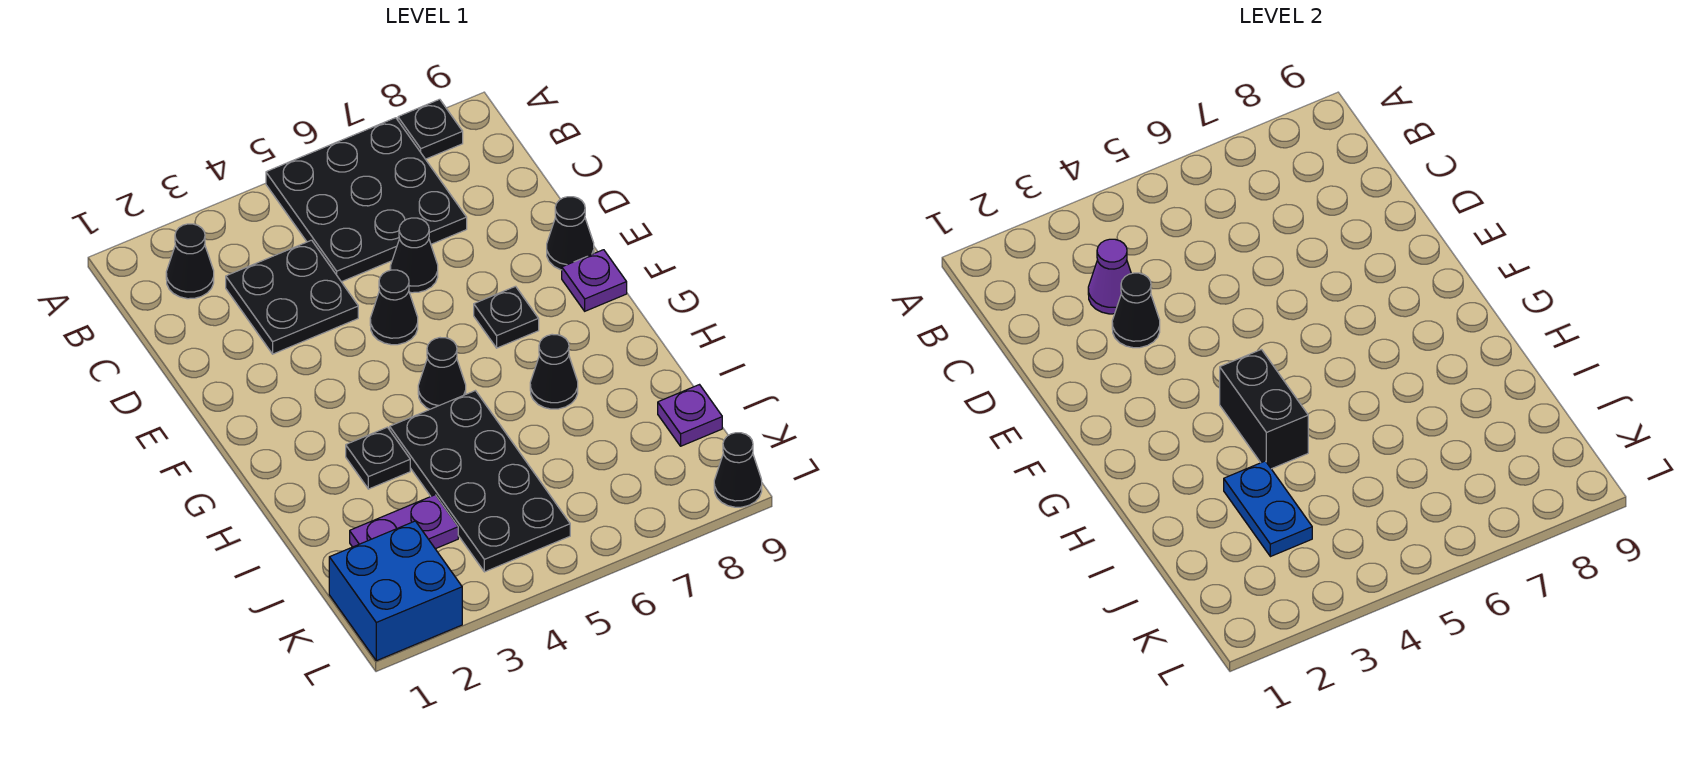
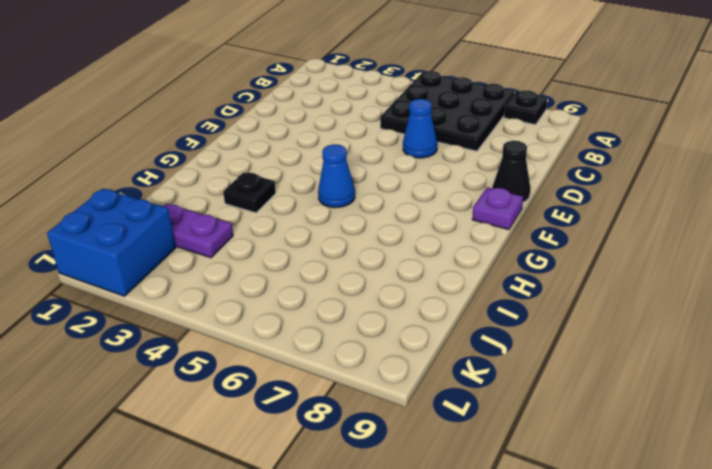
blue cone D6 level 1 -> black cone D6 level 1
blue cone G5 level 1 -> black cone G5 level 1
none -> black cone B2 level 1
none -> black plate C3:D4 level 1
none -> black cone E5 level 1

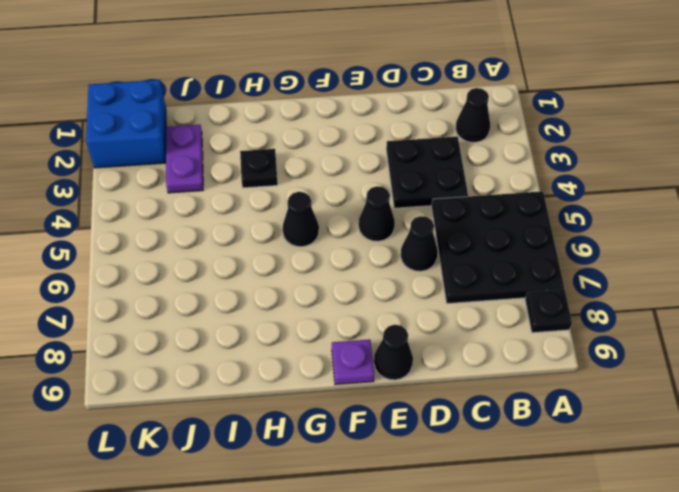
none -> black plate F7 level 1
none -> black plate H4:K5 level 1
none -> black cone H7 level 1

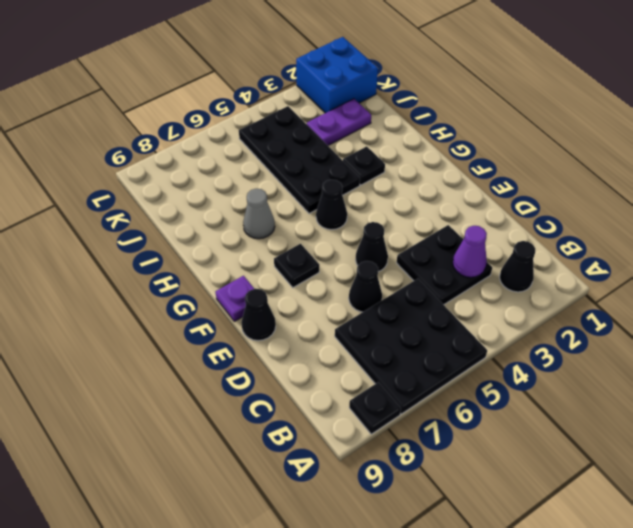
grey cone H7 level 1 -> black cone H7 level 1
none -> purple plate J9 level 1
none -> black cone L9 level 1
none -> black cone D3 level 2

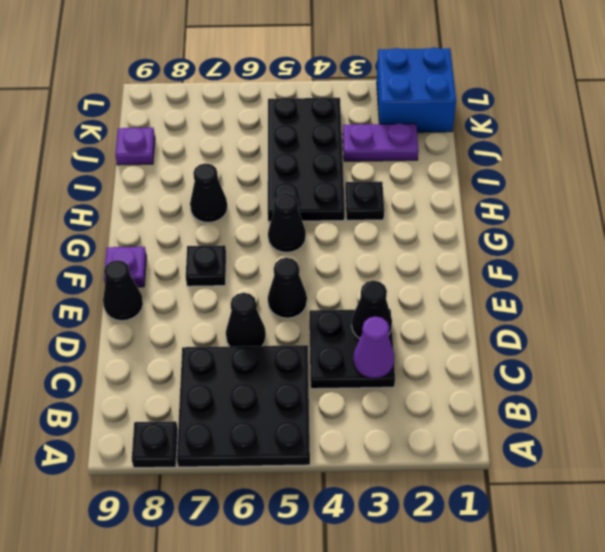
none -> black cone B2 level 1
none -> black cone L9 level 1
none -> black brick G4:H4 level 2

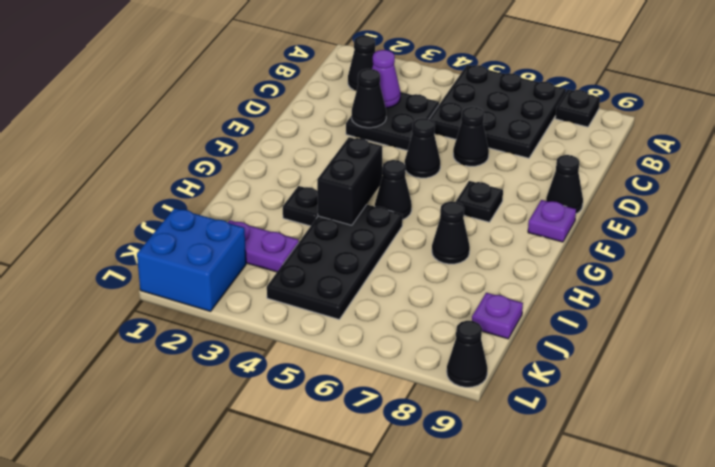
none -> blue plate I3:J3 level 2

